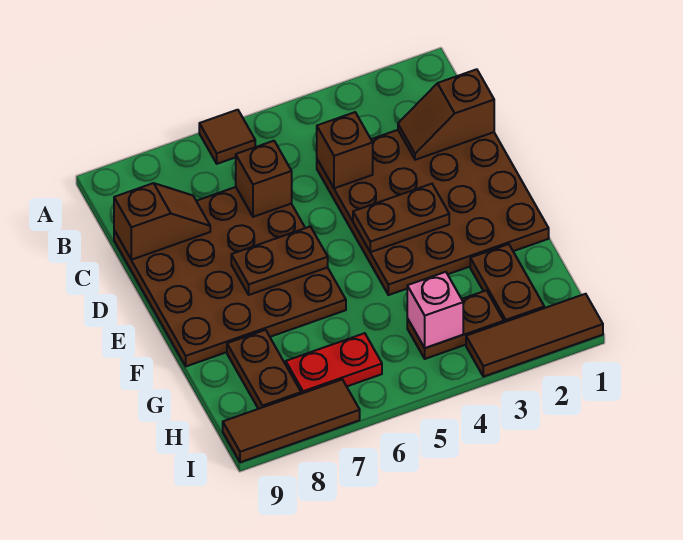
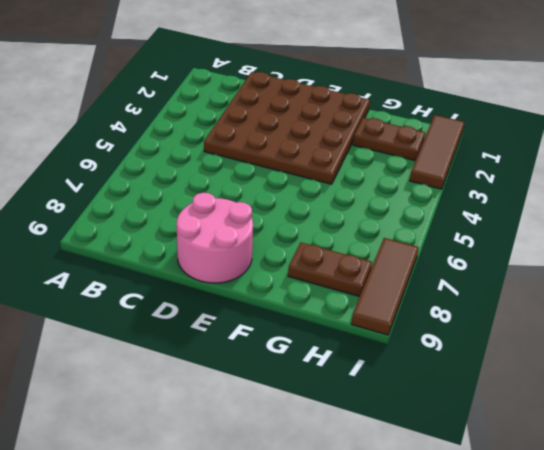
pink round brick D8:E9 level 1 -> brown plate C6:F9 level 1
none -> brown tile A6 level 1
none -> brown plate H3:H4 level 1
none -> red plate H6:H7 level 1

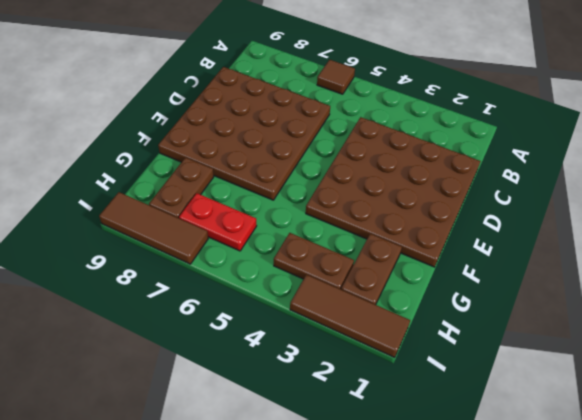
none -> brown slope C1:C2 level 2 top 1
none -> brown brick C4 level 2
none -> brown brick C6 level 2

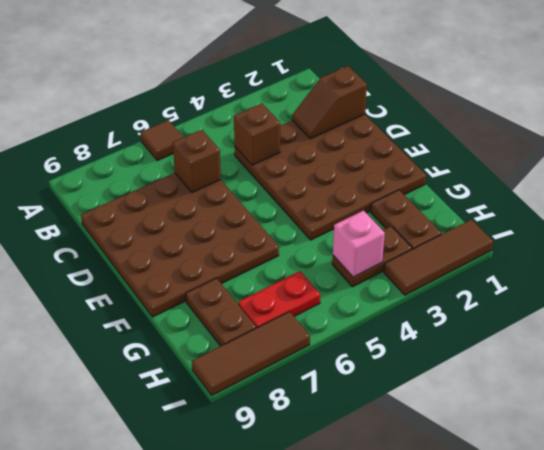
none -> brown slope C8:C9 level 2 top 9
none -> brown plate E3:E4 level 2
none -> brown plate E6:E7 level 2

